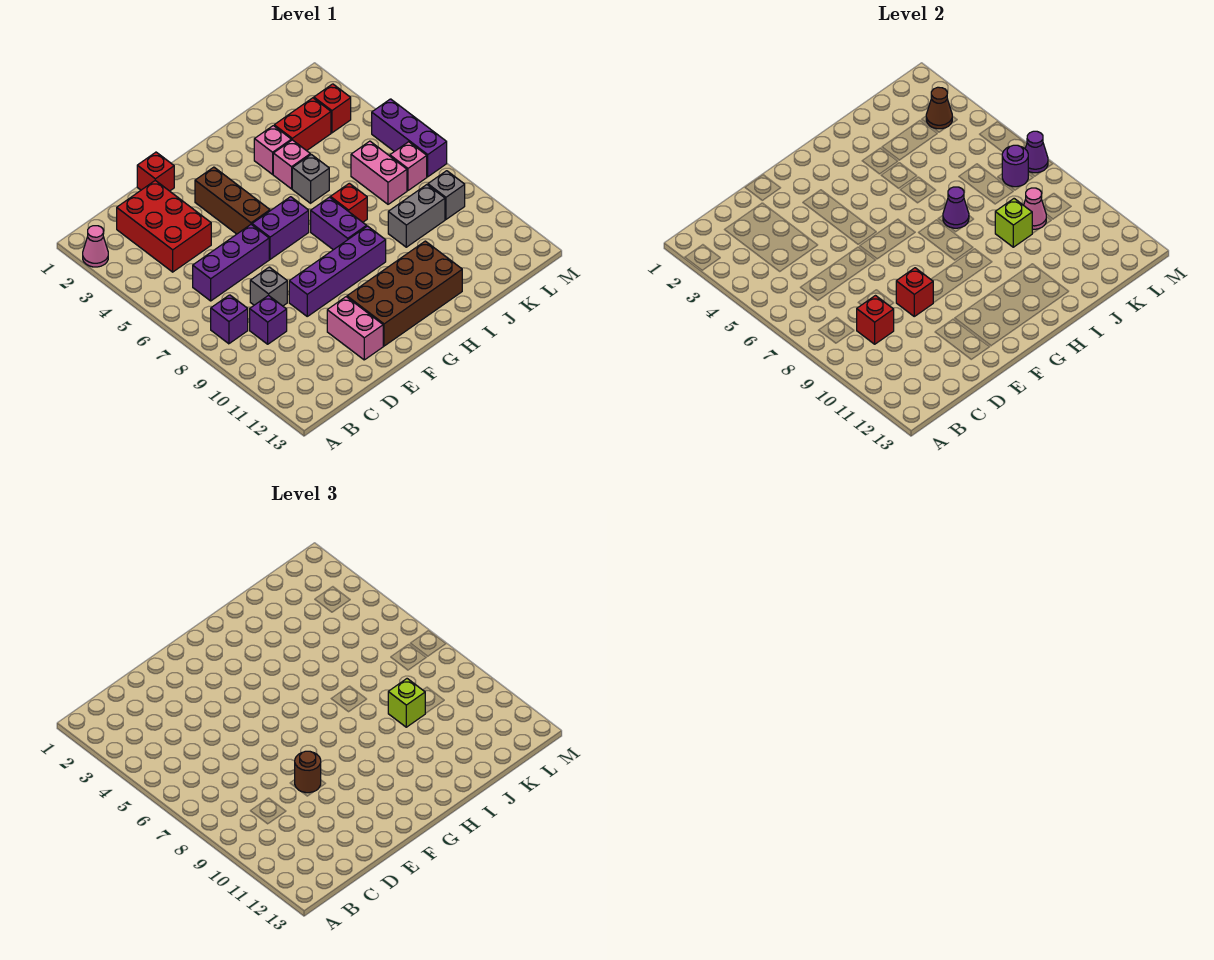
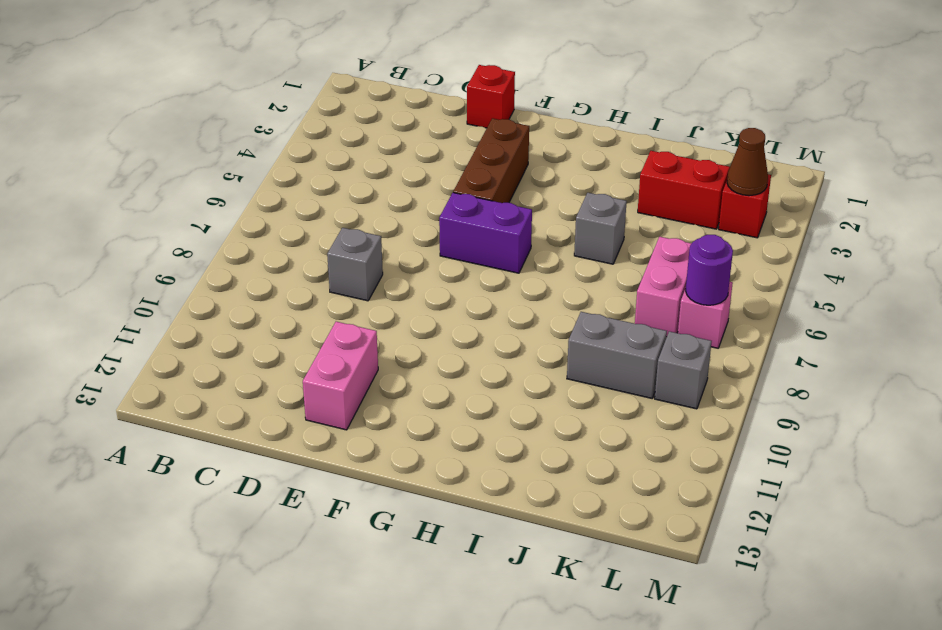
none -> pink cone A2 level 1
none -> purple brick B8 level 1
none -> red brick C2:D4 level 1
none -> purple brick C6:E6 level 1

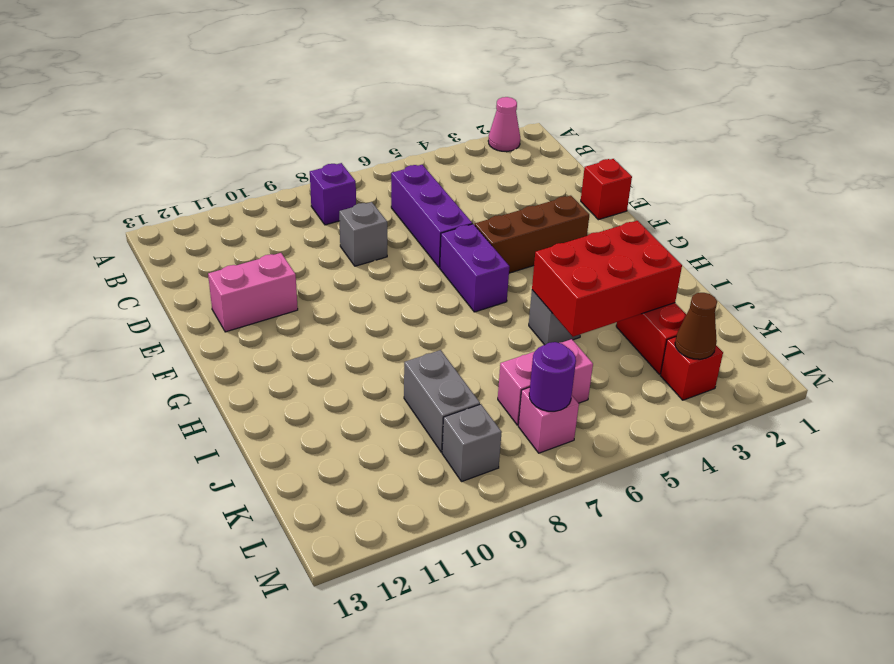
red brick I3:J5 level 2 -> red brick C2:D4 level 1
none -> purple brick C9 level 1
none -> purple brick E9:H9 level 1
none -> brown brick F11:I12 level 1
none -> purple brick H7:H8 level 1

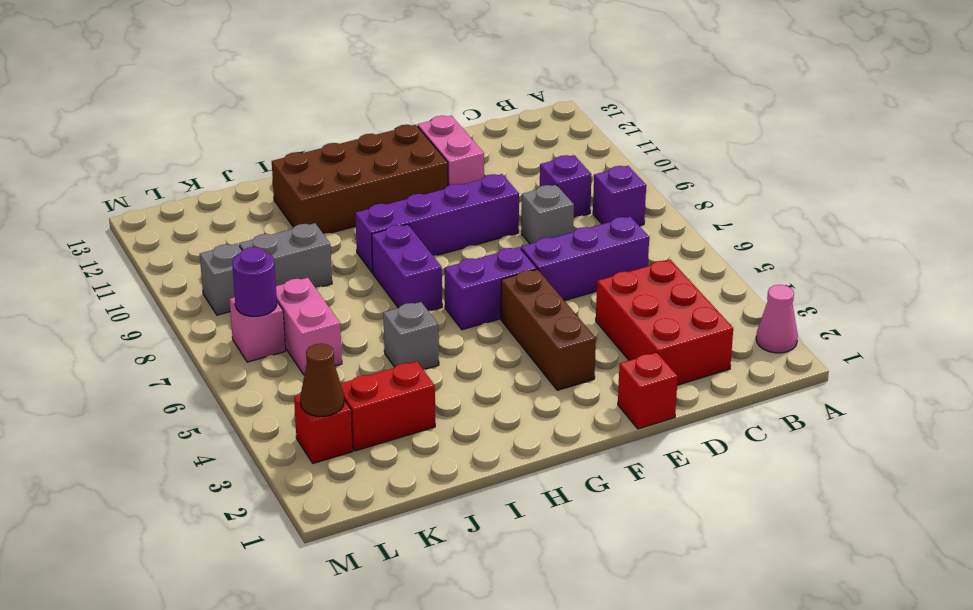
none -> pink brick I3 level 1
none -> pink brick I4 level 1
none -> red brick I7 level 1
none -> purple brick M5:M7 level 1

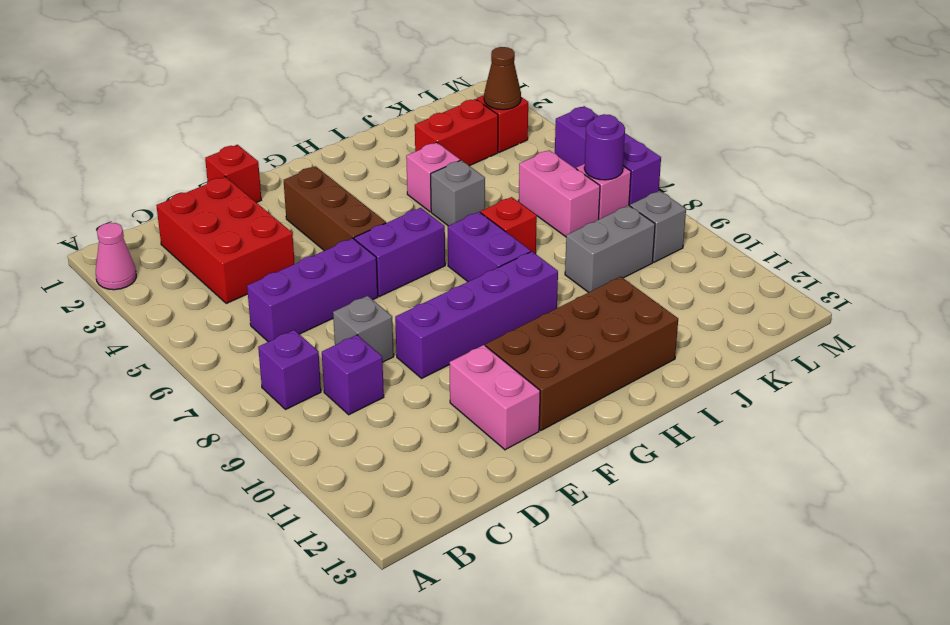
none -> pink brick I3 level 1
none -> red brick C9 level 2
none -> red brick E9 level 2
none -> purple cone I7 level 2

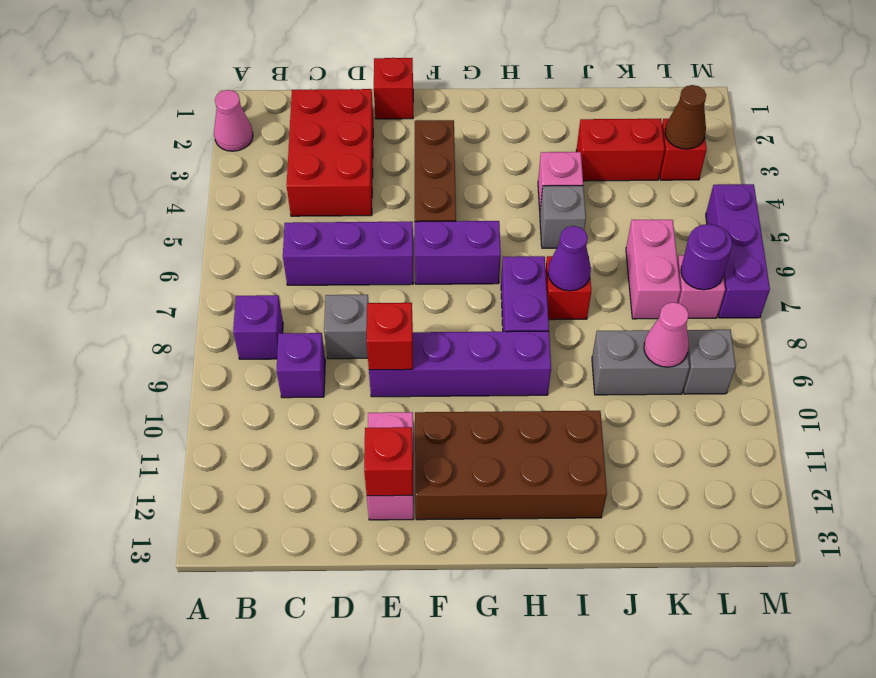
red brick E12 level 2 -> red brick C9 level 2
none -> pink brick I3 level 1
none -> lime brick J9 level 2
none -> purple cone M7 level 2
none -> brown round brick E9 level 3

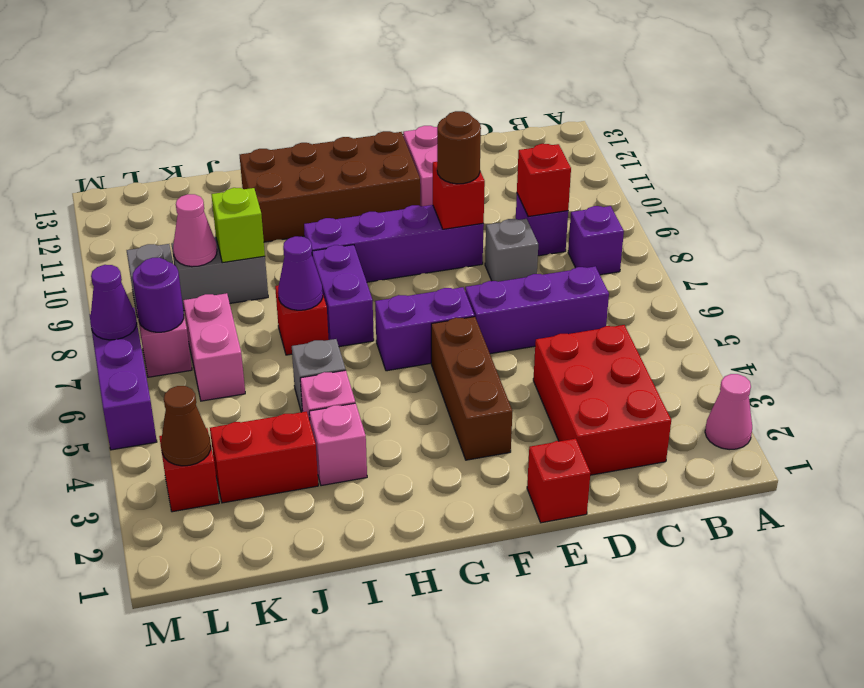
none -> lime brick J9 level 3

